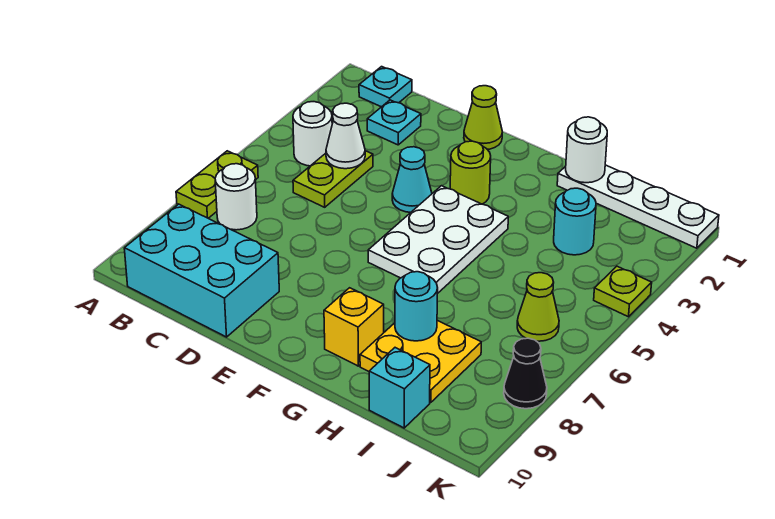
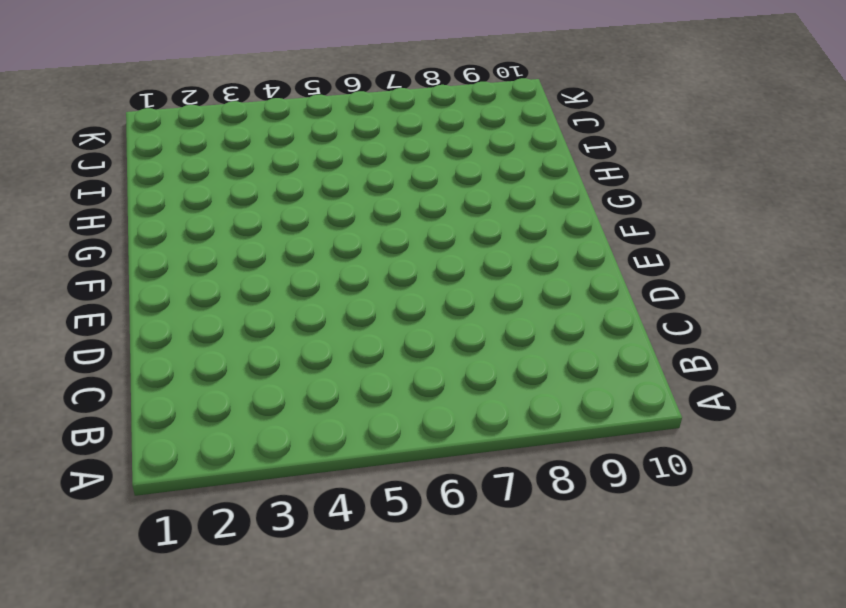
none -> lime plate A6:A7 level 1
none -> cyan plate B1 level 1
none -> white round brick B4 level 1

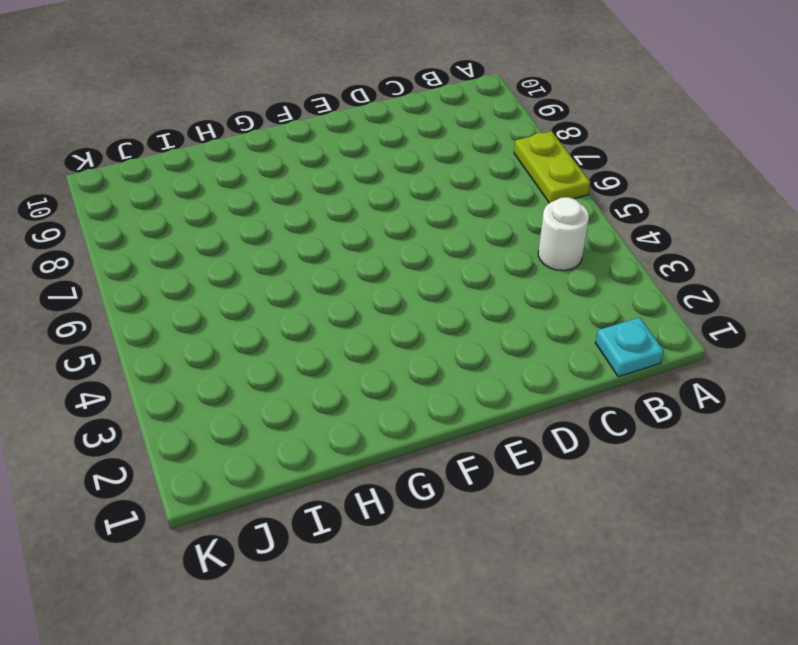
none -> white round brick B7 level 1
none -> cyan brick B9:D10 level 1
none -> cyan plate C2 level 1

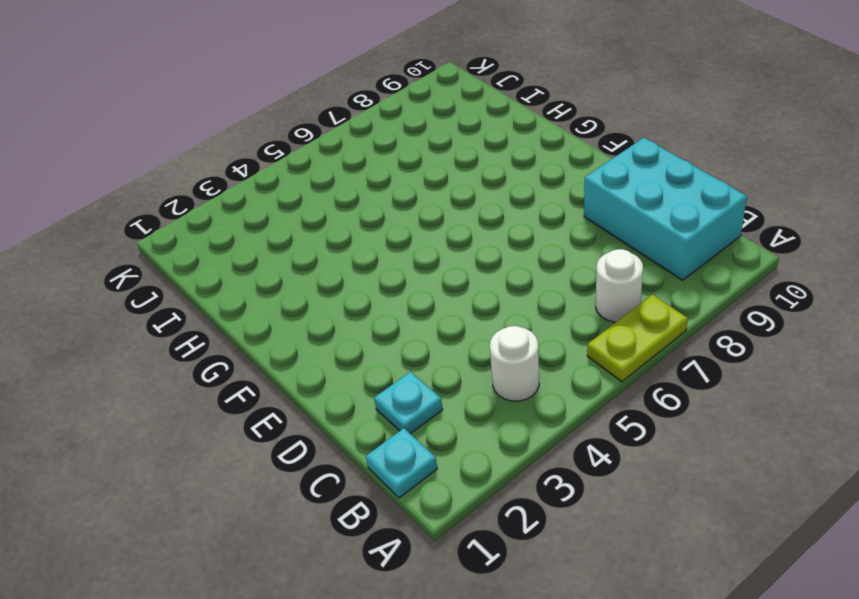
none -> lime plate C4:C5 level 1
none -> lime cone E1 level 1
none -> cyan cone E4 level 1

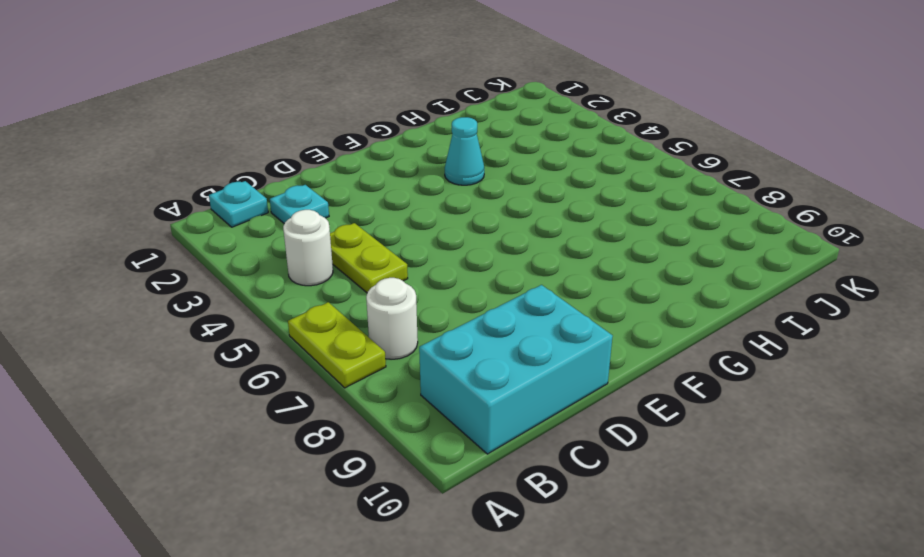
cyan cone G3 level 1 -> cyan cone E4 level 1
none -> lime cone E1 level 1
none -> lime round brick F3 level 1
none -> white plate F4:G6 level 1

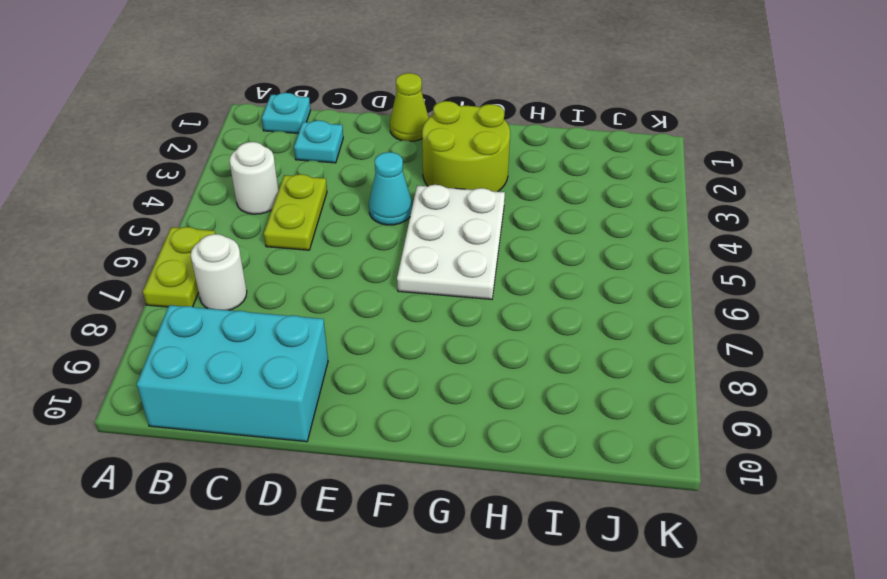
lime round brick F2:G3 level 1 -> lime round brick F3 level 1
none -> yellow brick G9 level 1
none -> white plate H1:K1 level 1
none -> yellow plate H8:I9 level 1

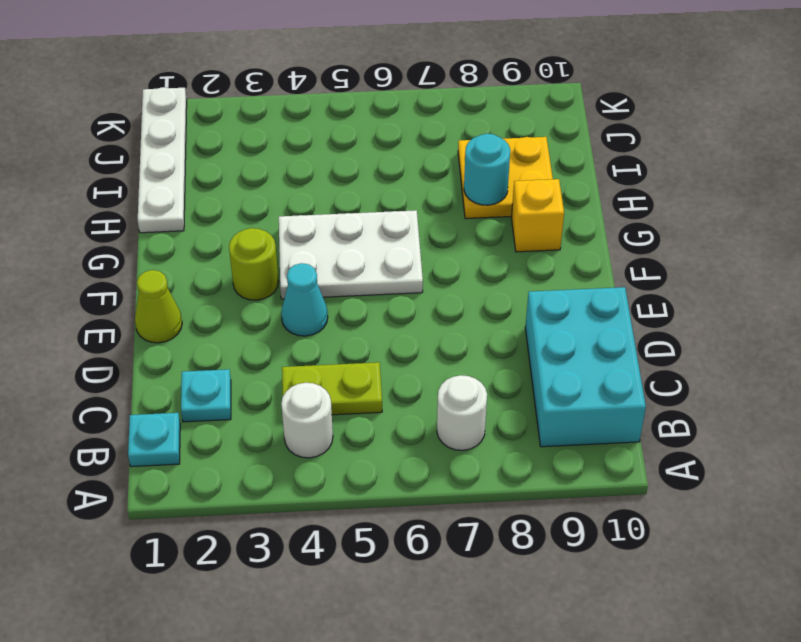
none -> lime plate A6:A7 level 1
none -> cyan round brick I3 level 1
none -> cyan brick I10 level 1

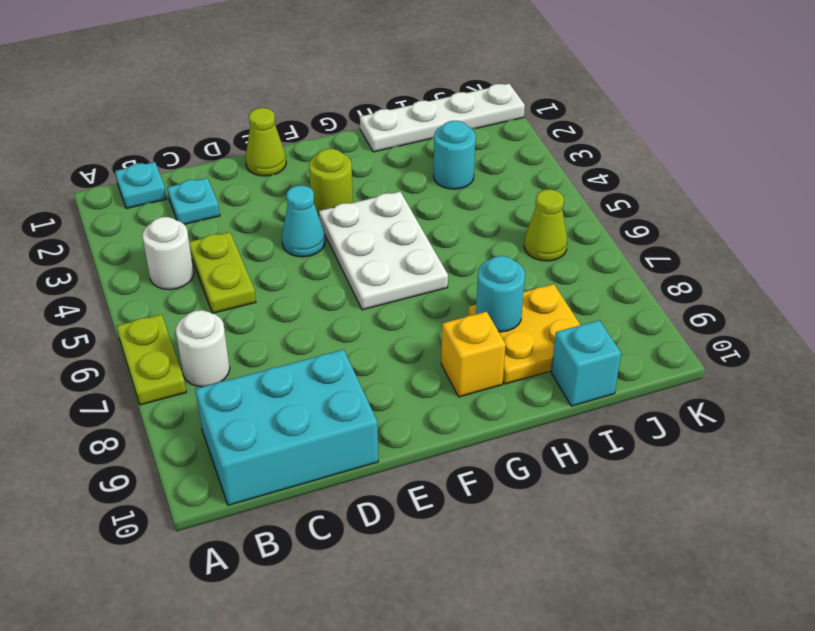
none -> lime plate K4 level 1
none -> black cone K8 level 1
none -> white cone C4 level 2

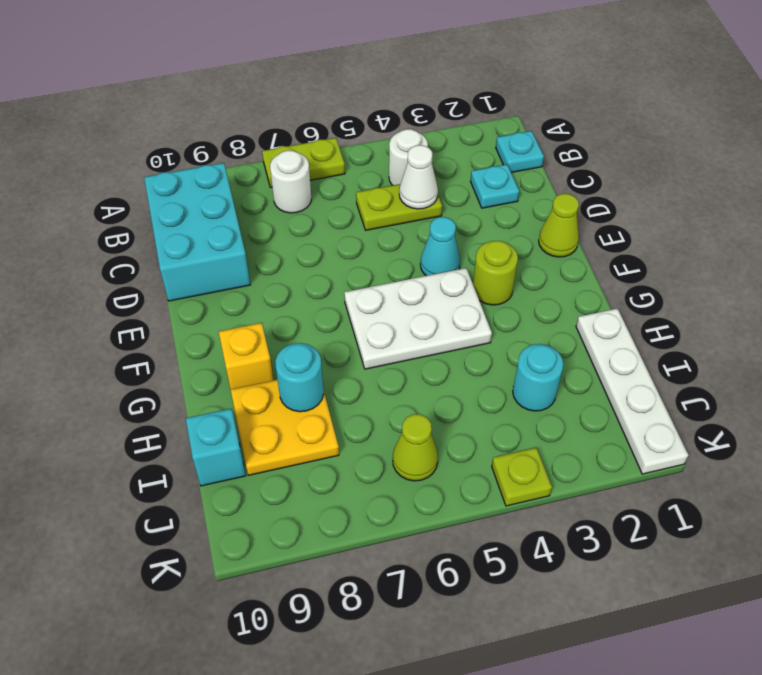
none -> black cone K8 level 1
none -> white round brick H1 level 2

